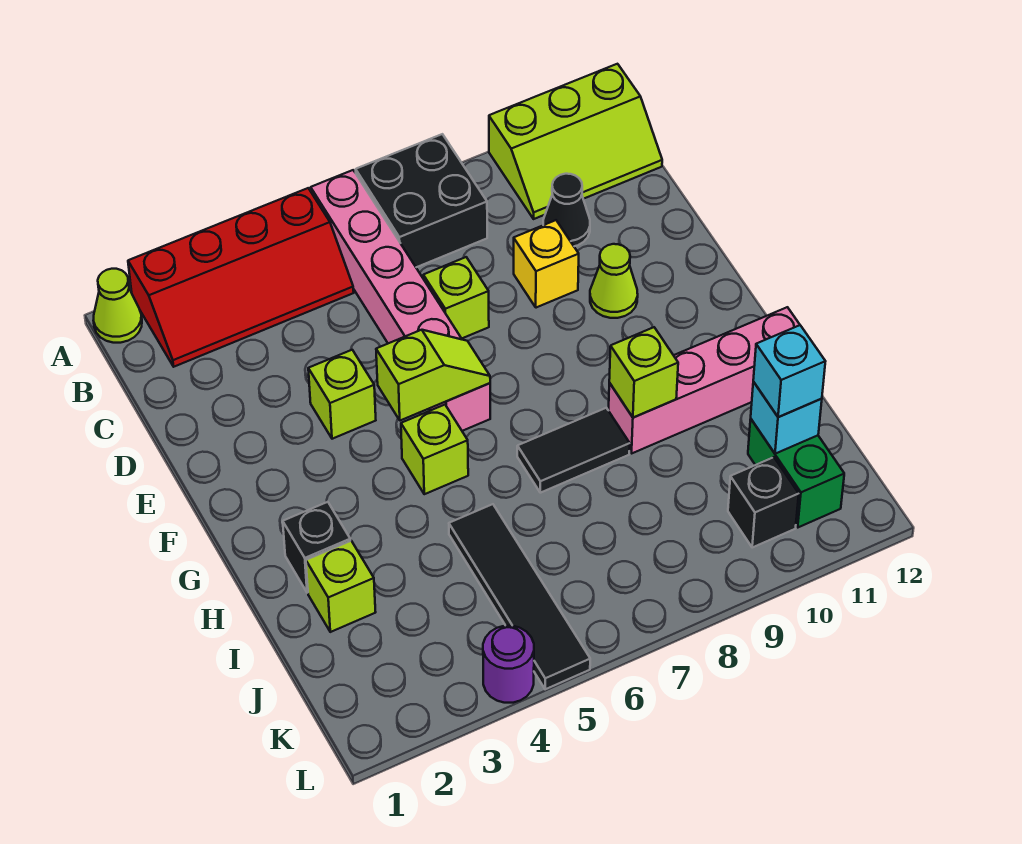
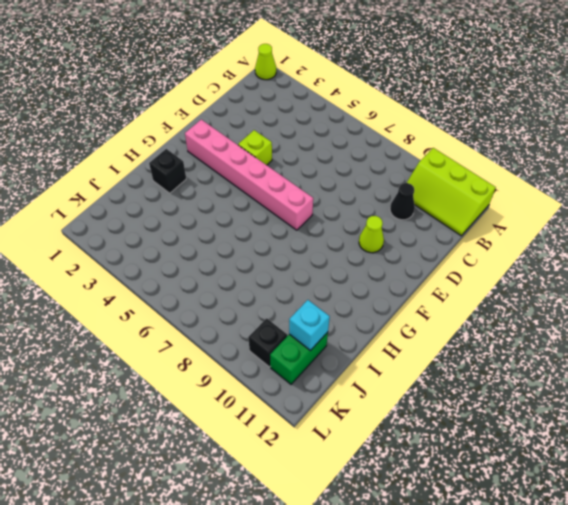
pink brick F2:F7 level 1 -> pink brick A6:F6 level 1
none -> red slope A2:B5 level 1 top A
none -> black brick A7:B8 level 1
none -> lime brick D7 level 1

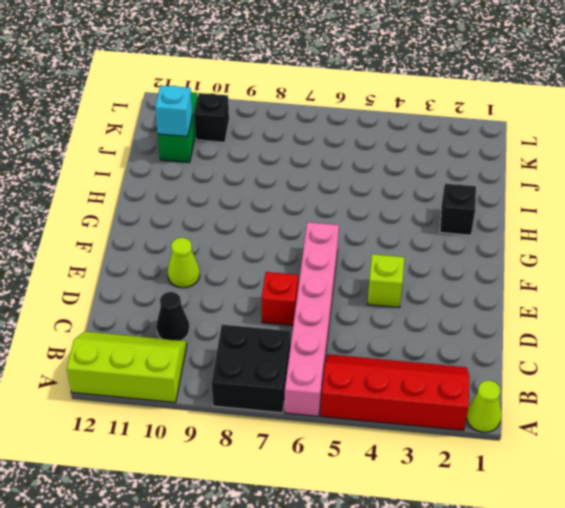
red brick D7 level 1 -> lime brick D7 level 1
none -> yellow brick D9 level 1
none -> lime brick G5 level 1
none -> black tile H7:H8 level 1

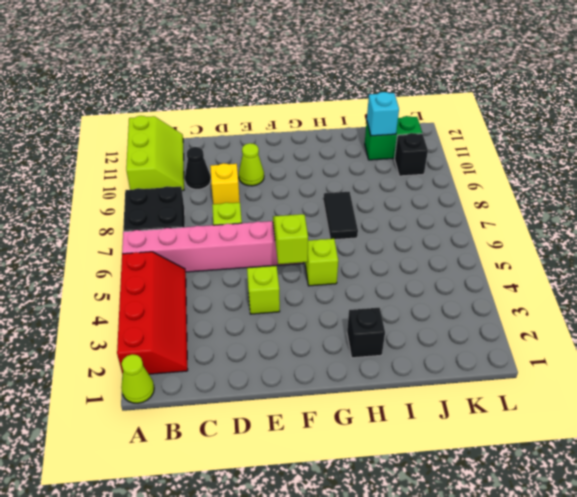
none -> pink brick H9:H12 level 1
none -> lime brick I2 level 1
none -> black tile I5:L5 level 1

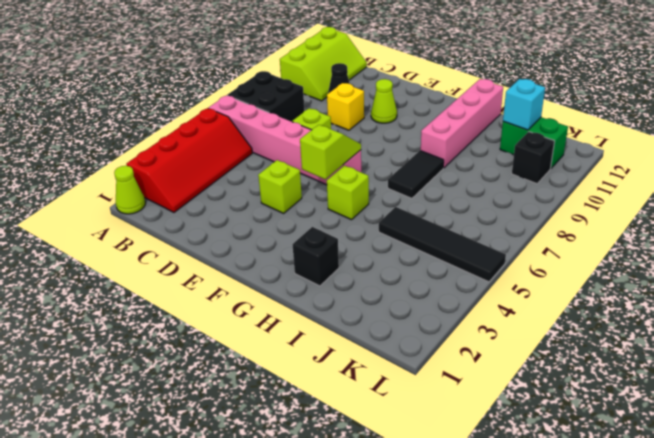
none -> lime brick I2 level 1
none -> purple round brick L4 level 1
none -> lime brick H9 level 2

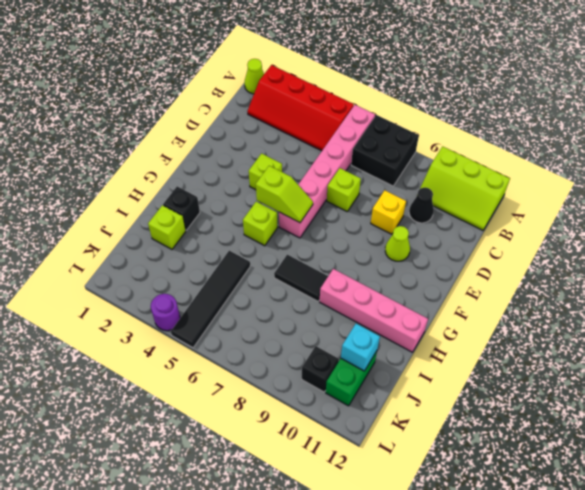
none -> lime brick H9 level 2
none -> cyan brick J11 level 3

